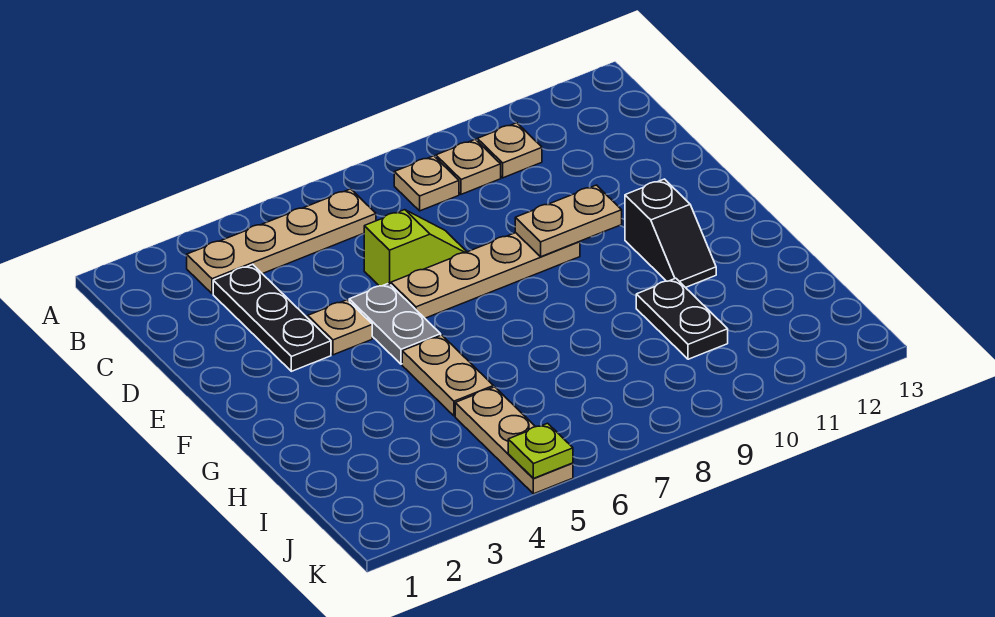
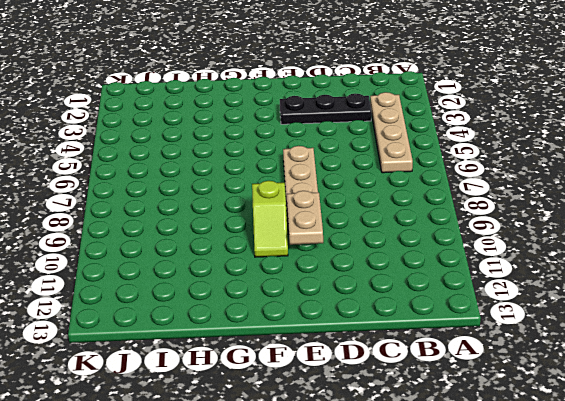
lime slope F9:F10 level 1 top 9 -> lime slope D6:D7 level 1 top 6
none -> tan plate B8 level 1
none -> tan plate B9 level 1
none -> tan plate B10 level 1

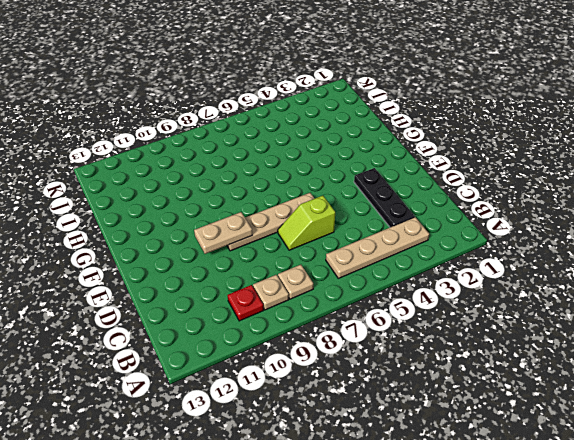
red plate B10 level 1 -> tan plate B10 level 1
none -> tan plate E4 level 1
none -> grey plate E5:F5 level 1
none -> black slope F11:G11 level 1 top F

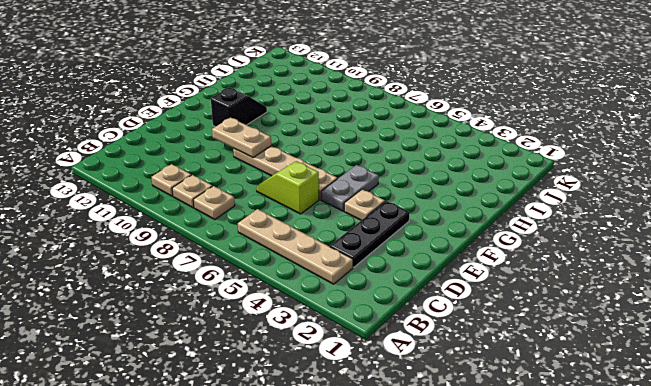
none -> tan plate G5:H5 level 1
none -> black plate H10:I10 level 1
none -> tan plate I5:K5 level 1

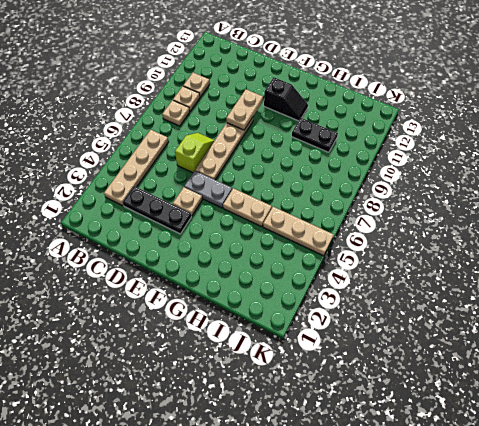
none -> lime plate K5 level 2

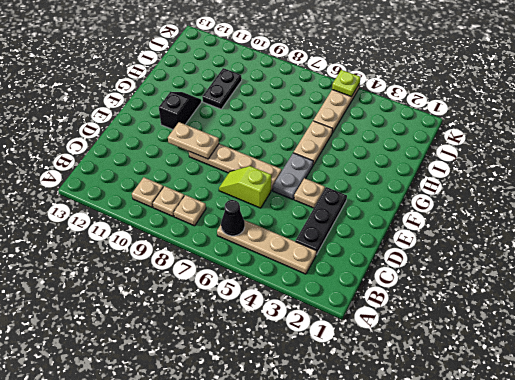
black cone B6 level 2 -> none

